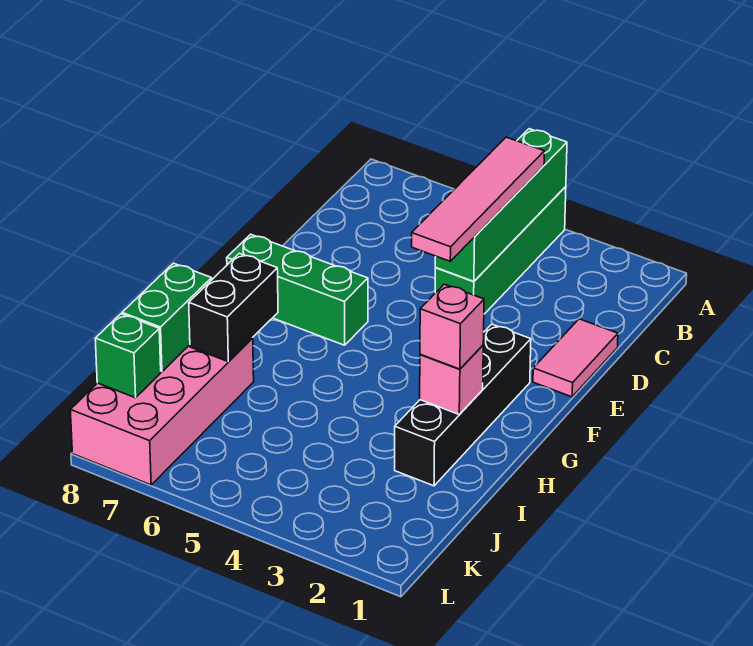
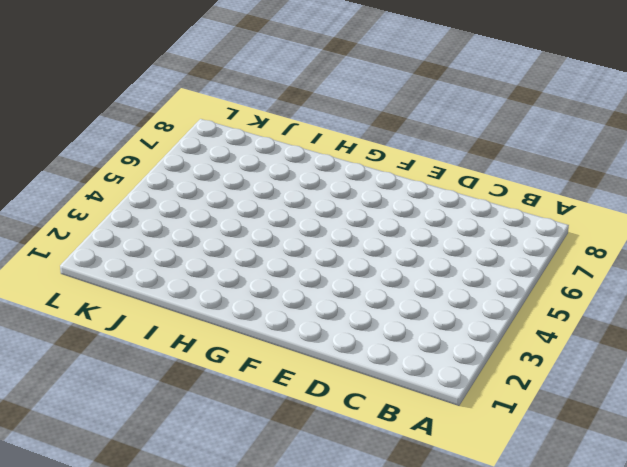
none -> green brick A4:D4 level 1
none -> pink tile D1:E1 level 1
none -> black brick F2:I2 level 1

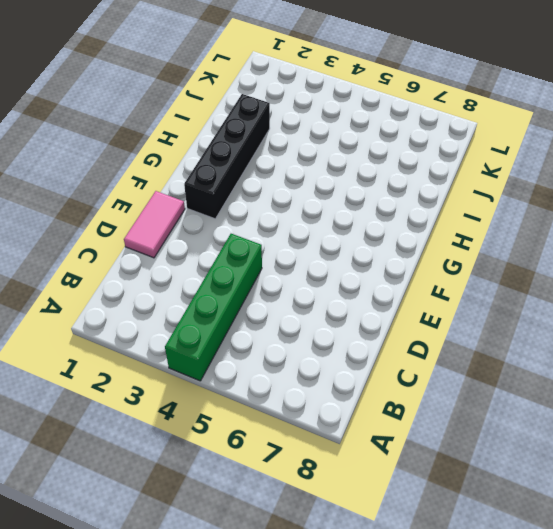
none -> green brick F6:F8 level 1
none -> pink brick I7:L8 level 1
none -> green brick A4:D4 level 2

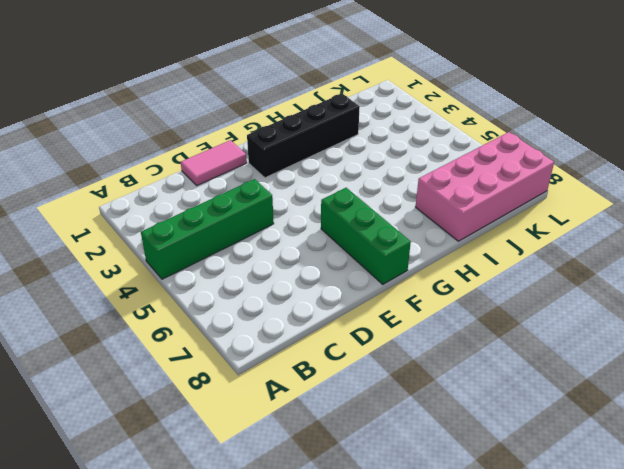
none -> green brick A4:D4 level 2
none -> pink brick H2 level 2
none -> black brick H7:I7 level 2

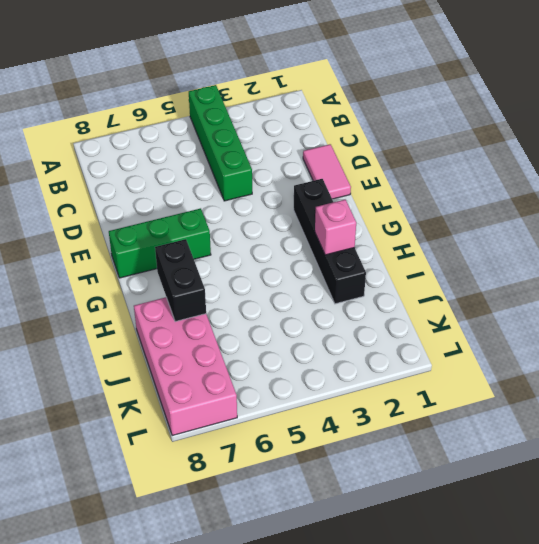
none -> green brick A4:D4 level 2
none -> green brick I8:J8 level 2
none -> green brick K8 level 2

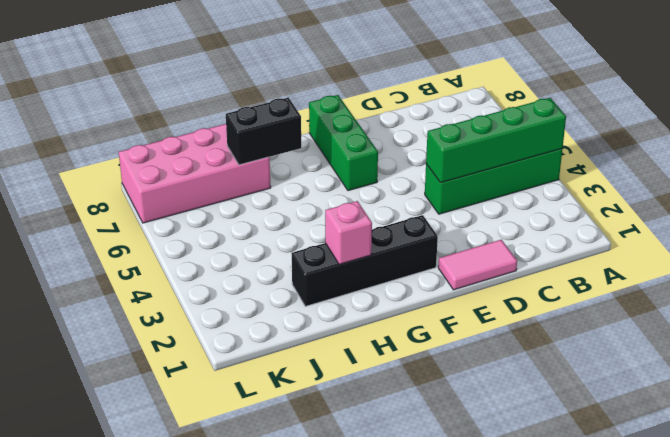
none -> green brick I8:J8 level 2
none -> green brick K8 level 2
none -> pink tile B4:E4 level 3

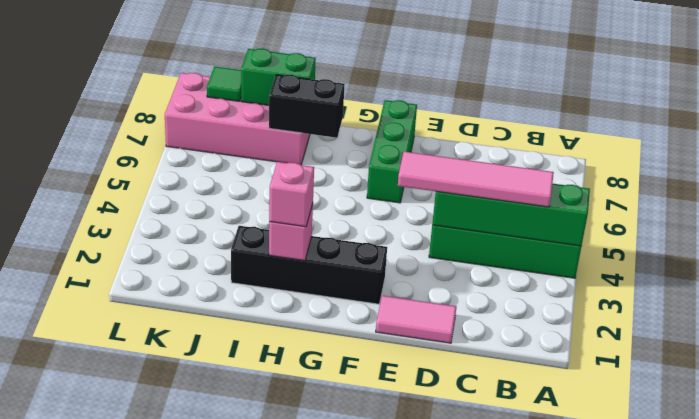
green tile K8 level 2 -> green brick K8 level 2

